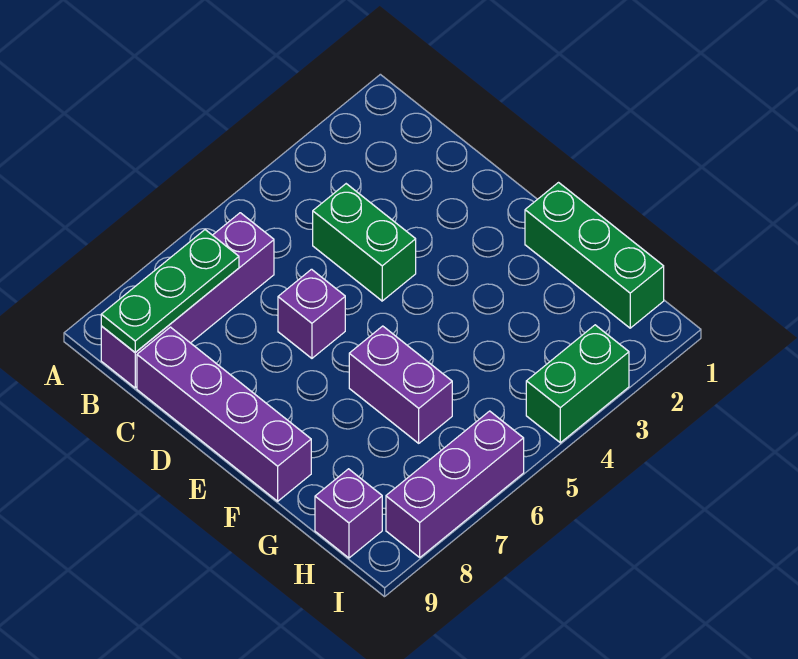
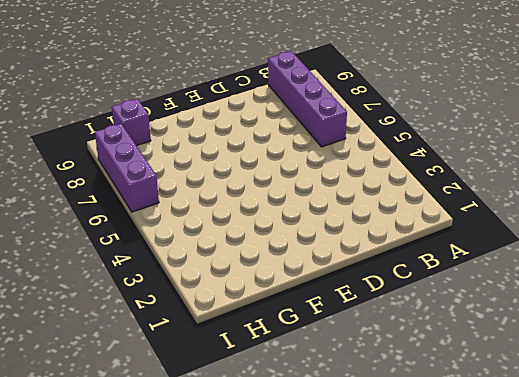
none -> green brick C4:D4 level 1
none -> purple brick C9:F9 level 1

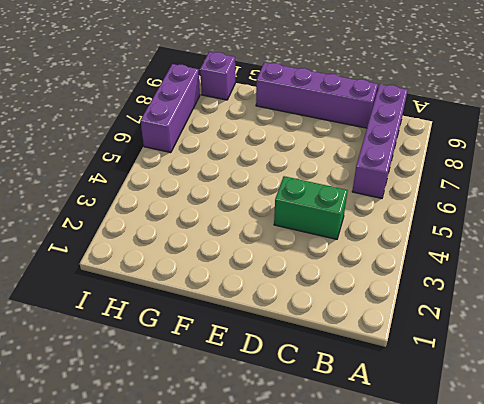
none -> purple brick D6 level 1
none -> green brick F1:H1 level 1

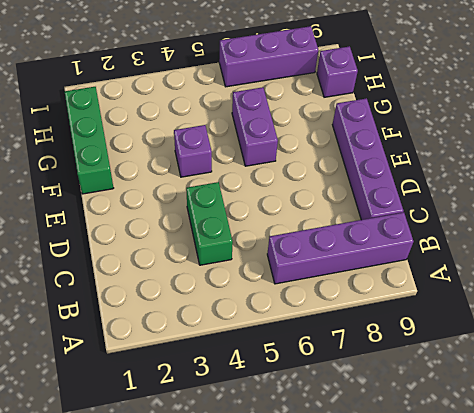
purple brick F4 level 1 -> purple brick D6 level 1
none -> green brick I3:I4 level 1
none -> green plate B7:B9 level 2

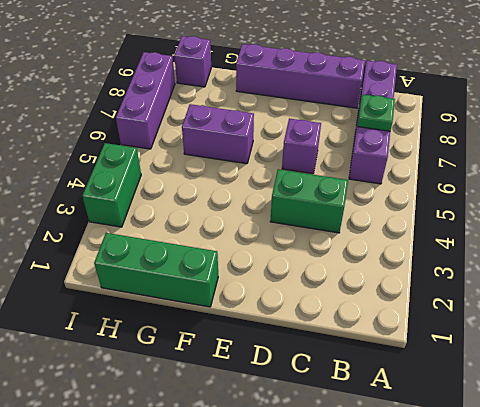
green plate B7 level 2 -> green plate B7:B9 level 2

